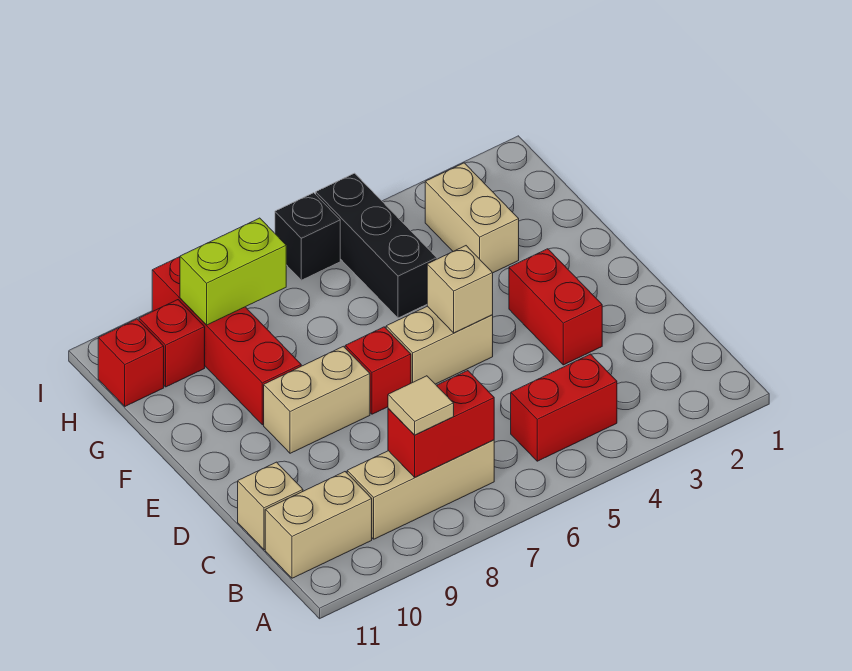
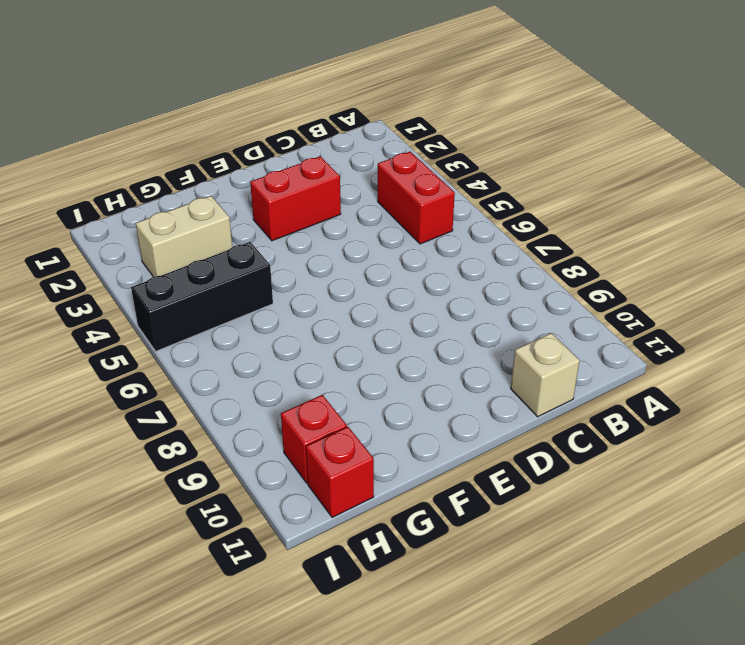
none -> tan brick B7:B9 level 1
none -> tan brick B10:B11 level 1
none -> tan brick E5:E6 level 1

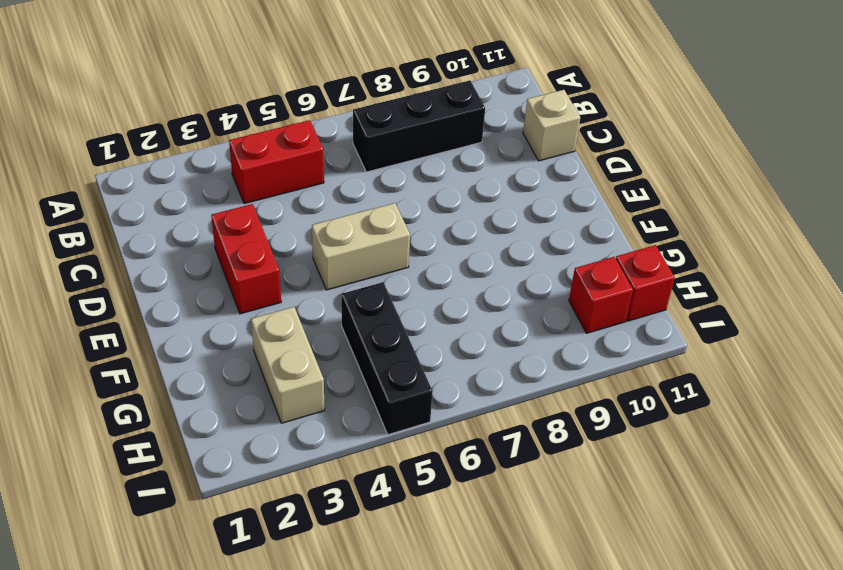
black brick B7:B9 level 1 -> tan brick B7:B9 level 1
none -> tan brick B10:B11 level 1
none -> red brick E7 level 1
none -> tan brick E8:E9 level 1

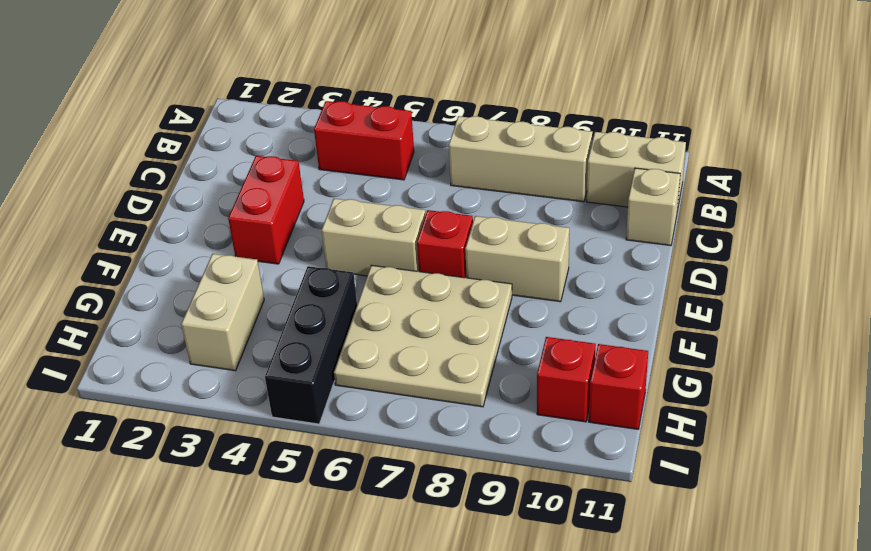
tan plate F6:H8 level 1 -> none
none -> red brick F9:I9 level 1
none -> black brick I6 level 1
none -> red brick B7:B8 level 2

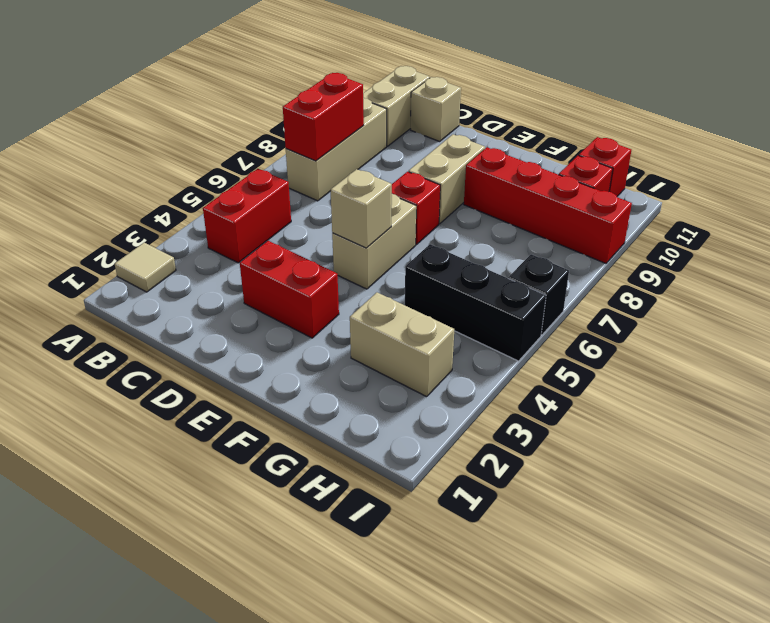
tan tile A2 level 1 -> tan tile B8 level 3
none -> lime brick H8:H9 level 2

